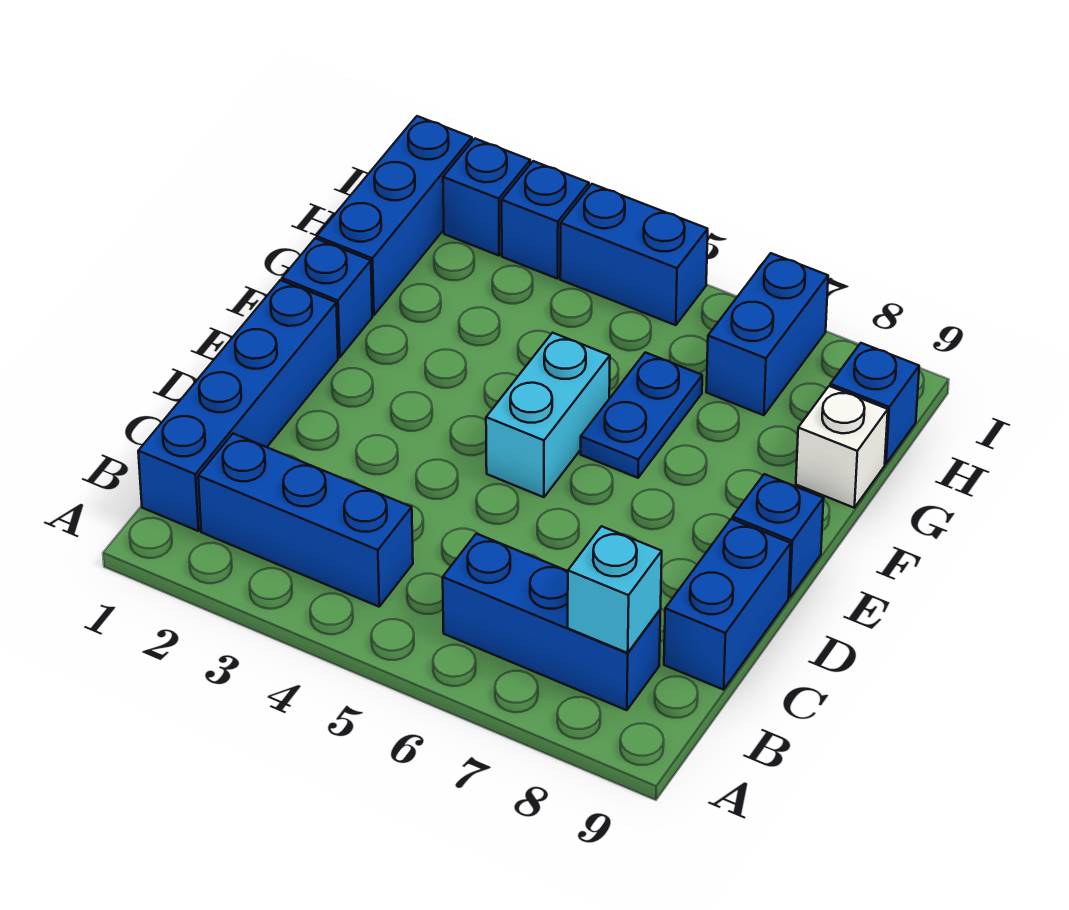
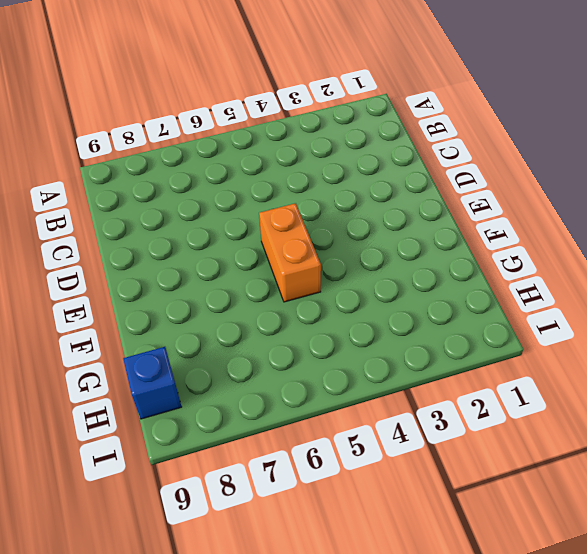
orange brick E5:F5 level 1 -> cyan brick E5:F5 level 1
none -> blue brick B1:E1 level 1
none -> blue brick B2:B4 level 1
none -> blue brick B6:B8 level 1

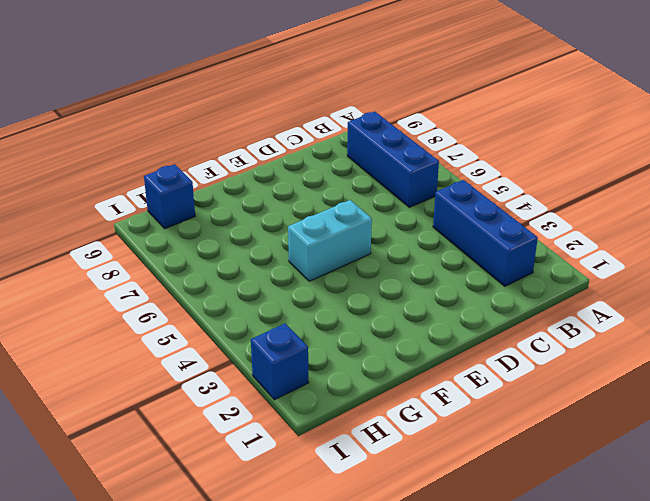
none -> blue brick B1:E1 level 1
none -> blue brick C9:D9 level 1
none -> blue brick E9 level 1

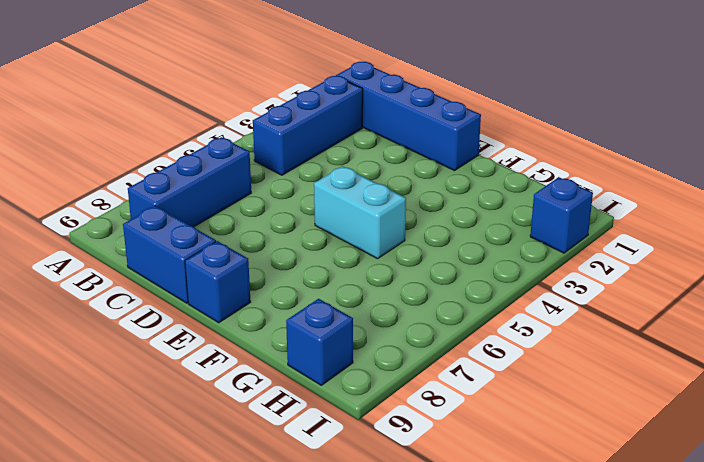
none -> blue brick F1 level 1
none -> blue plate F6:G6 level 1
none -> blue brick G1:I1 level 1

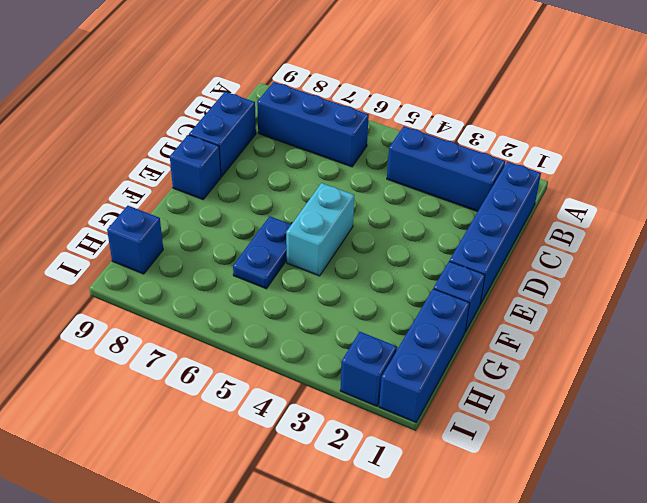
none -> white brick G9 level 1
none -> blue brick H7:I7 level 1
none -> blue brick I3 level 1

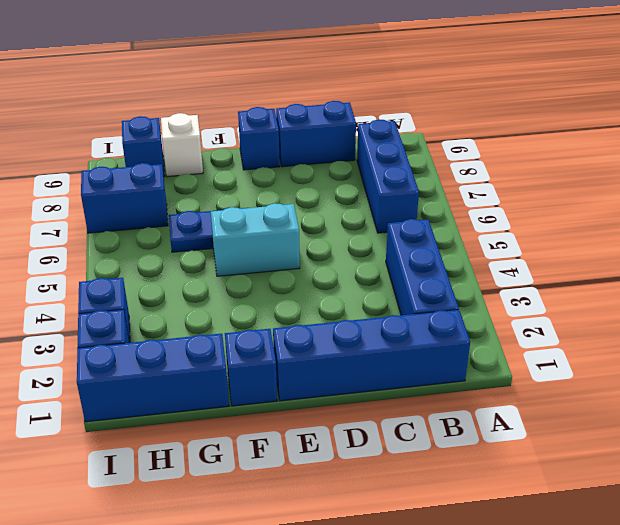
none -> blue brick I4:I5 level 1
none -> cyan brick B8 level 2

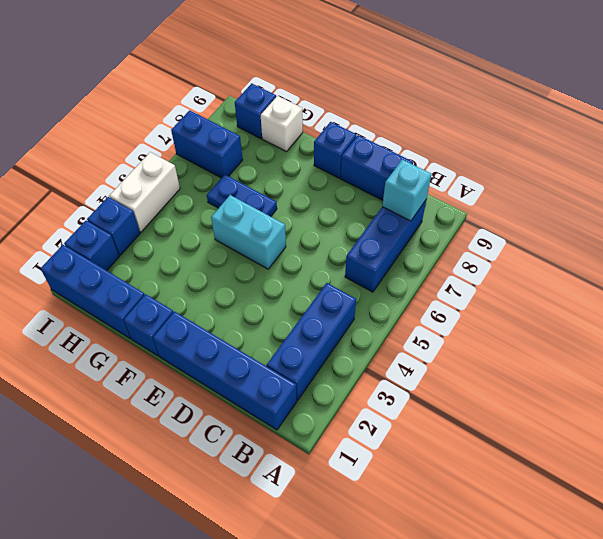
white brick I4:I5 level 1 -> blue brick I4:I5 level 1

